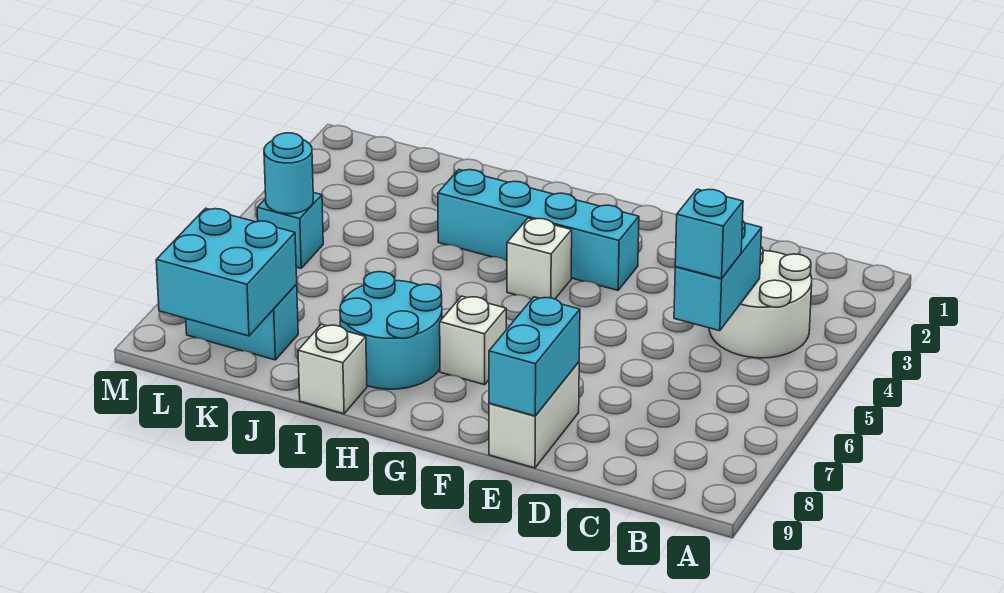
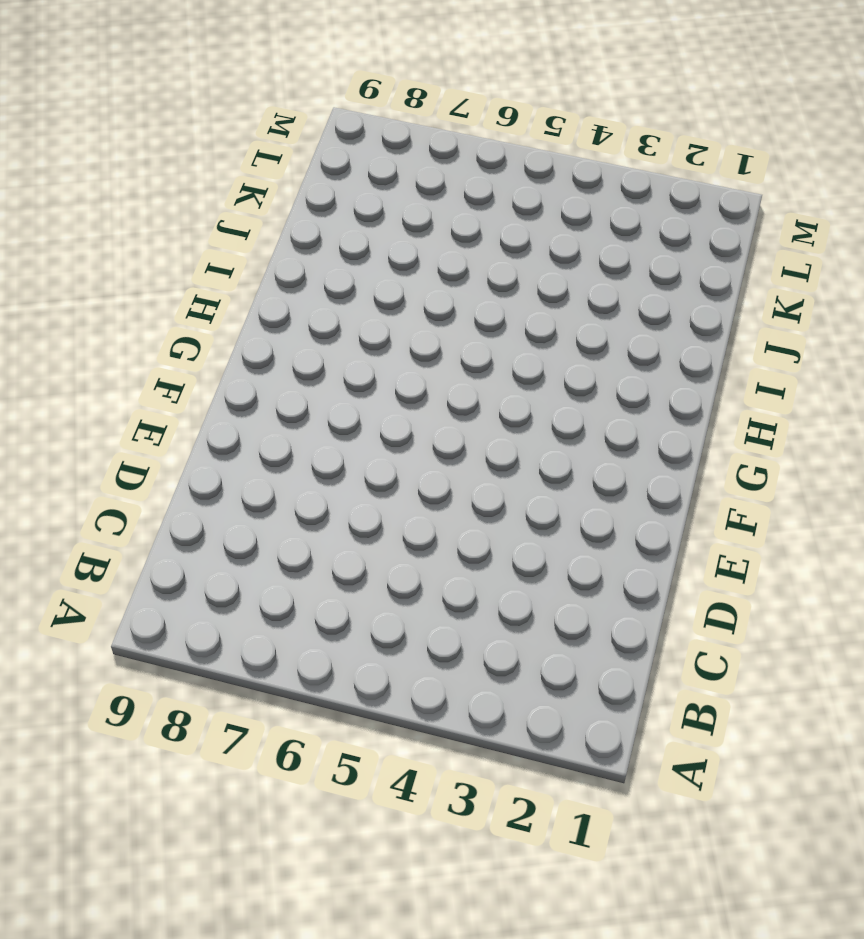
none -> white round brick B3:C4 level 1
none -> white brick E8:E9 level 1
none -> cyan brick F3:I3 level 1

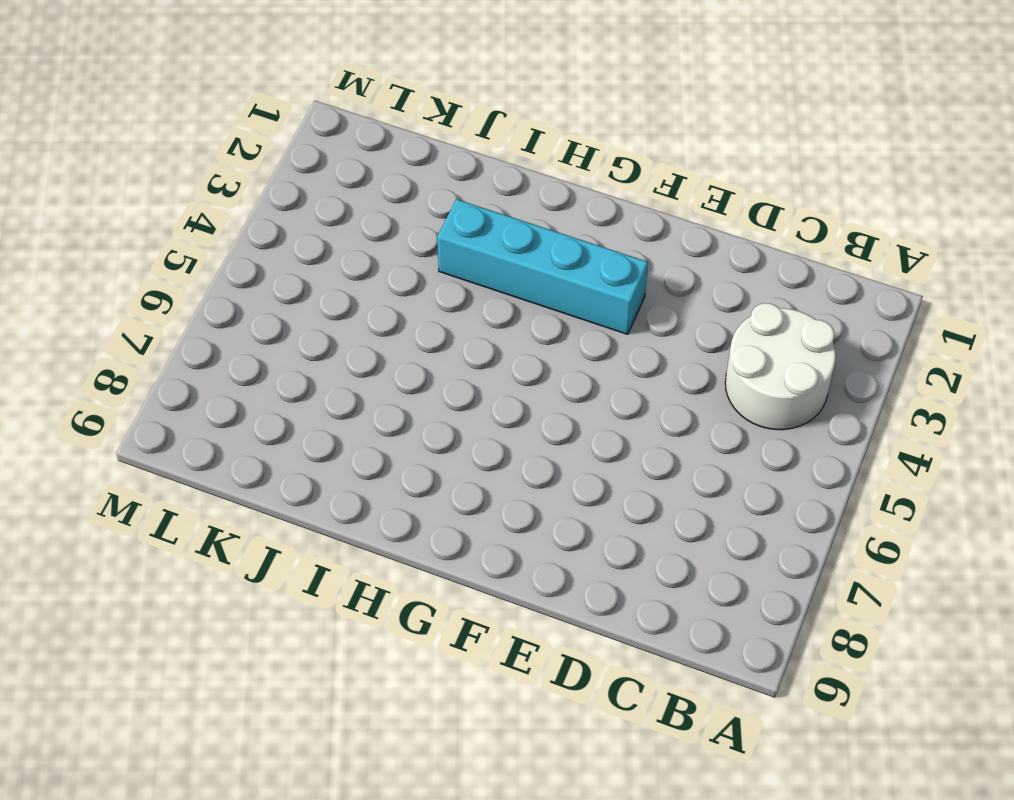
none -> white brick E8:E9 level 1
none -> white brick G4 level 1
none -> white brick G7 level 1

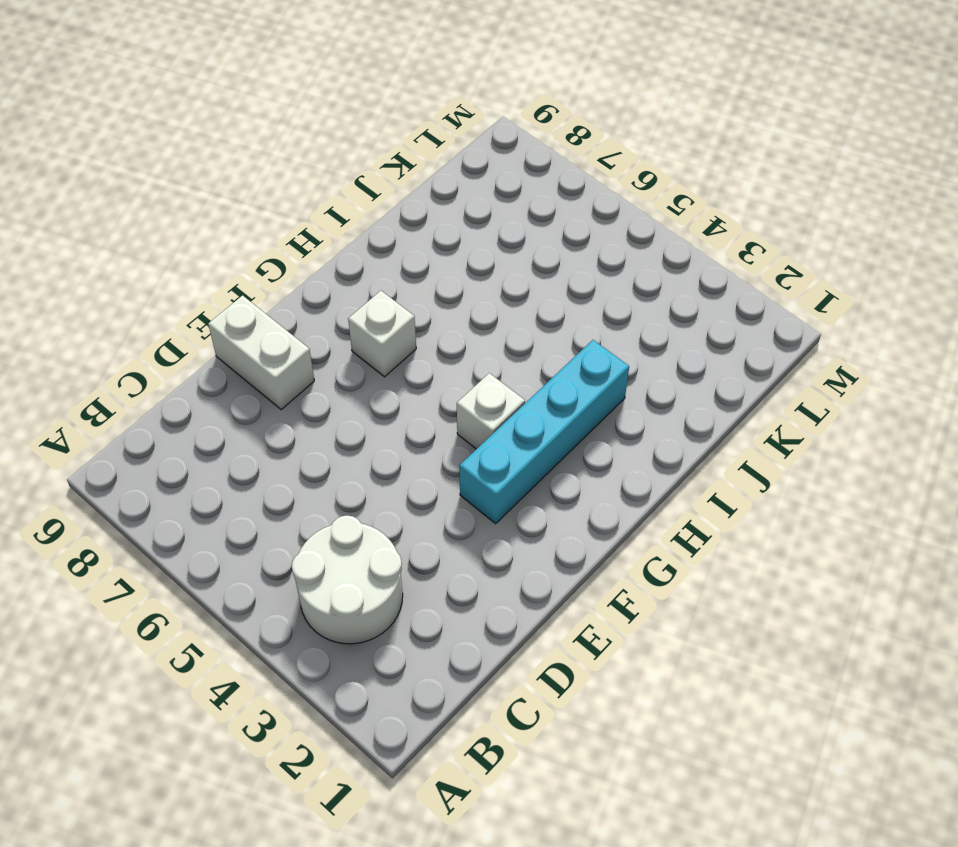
none -> cyan round brick H7:I8 level 1
none -> white brick I9 level 1
none -> cyan brick K8:L8 level 1

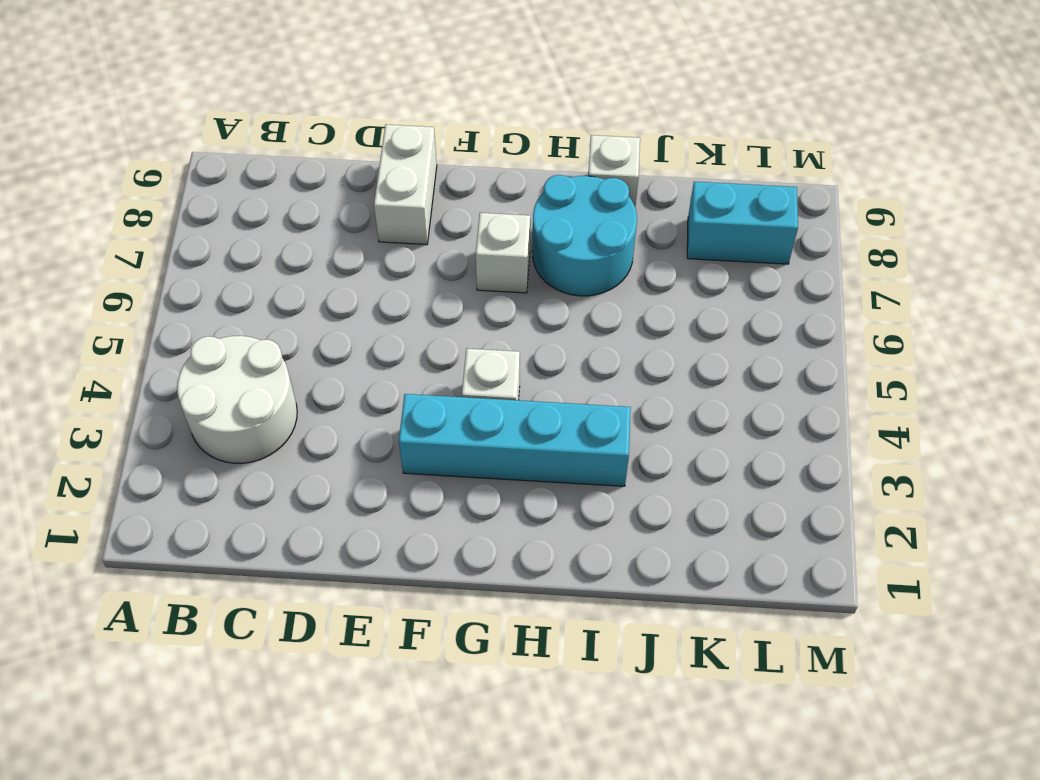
none -> cyan brick L5 level 1
none -> cyan brick C4:C5 level 2
none -> cyan brick E8:E9 level 2

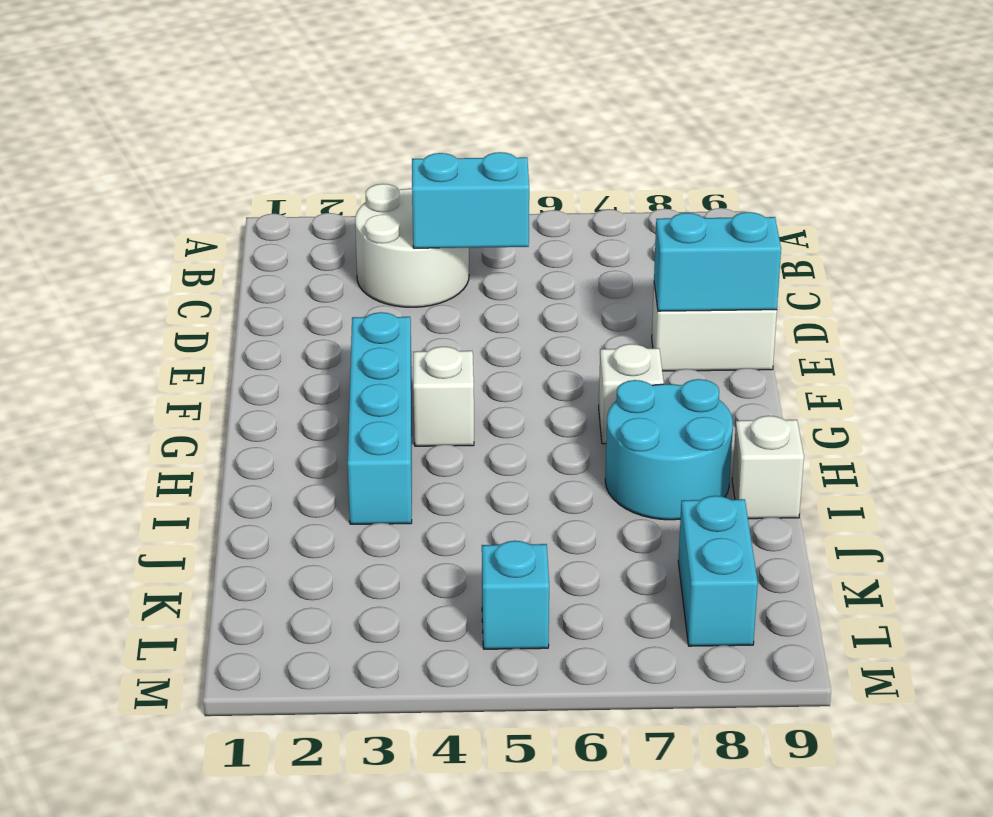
none -> cyan brick K8:L9 level 2
none -> cyan round brick L5 level 2
none -> cyan brick C5 level 3

